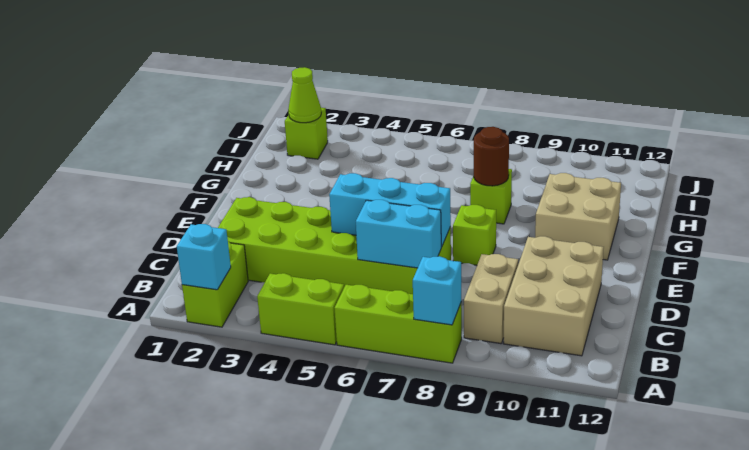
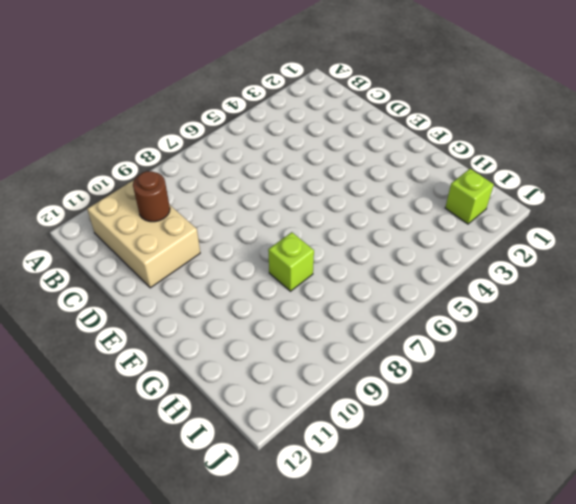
brown round brick C10 level 2 -> brown round brick G8 level 2
none -> lime brick A2:B2 level 1
none -> lime brick A4:A5 level 1
none -> lime brick A6:A8 level 1

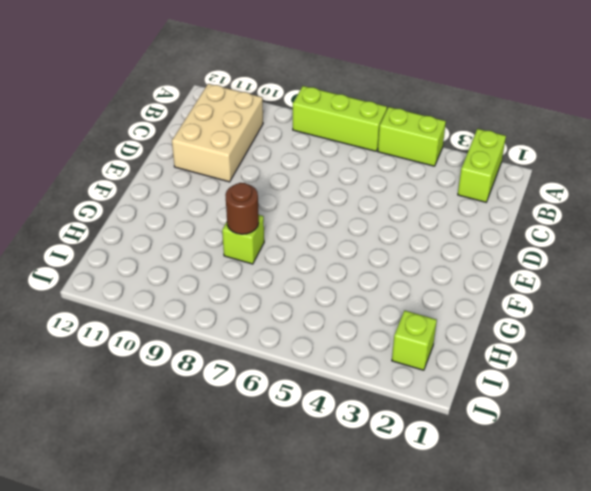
none -> tan brick B9:C9 level 1
none -> lime brick C2:D7 level 1
none -> lime brick E8 level 1

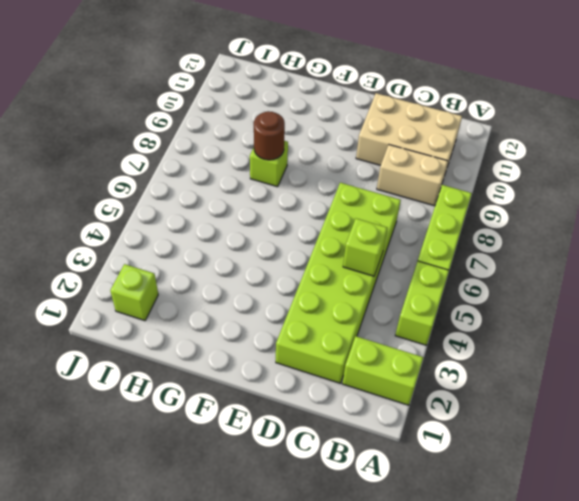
lime brick C5 level 2 -> lime brick E8 level 1
none -> tan brick F10:G11 level 1
none -> cyan brick A2 level 2
none -> cyan brick A8 level 2

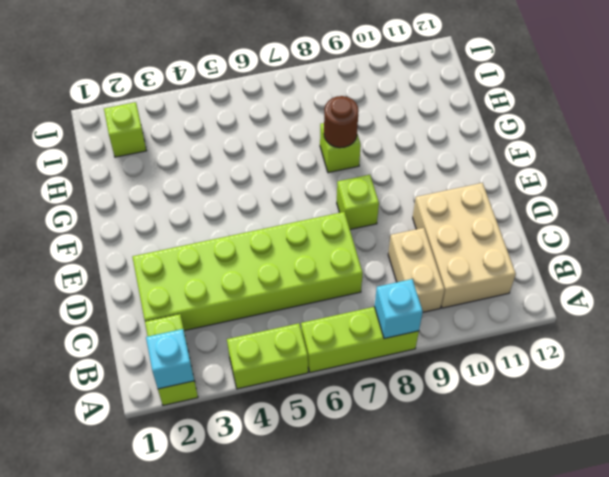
none -> tan brick F10:G11 level 1
none -> cyan brick C6:C7 level 2
none -> cyan brick D5:D7 level 2

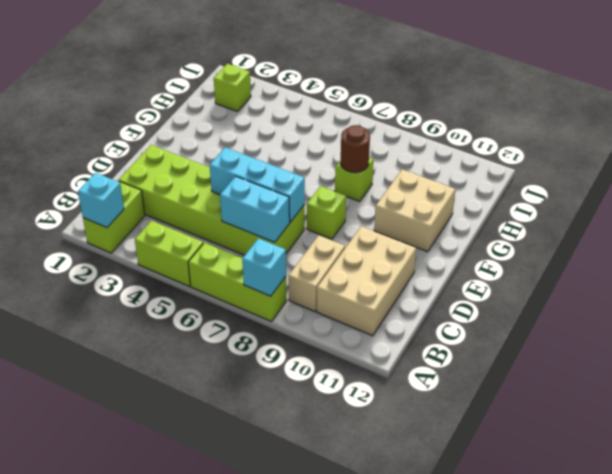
none -> lime cone I2 level 2

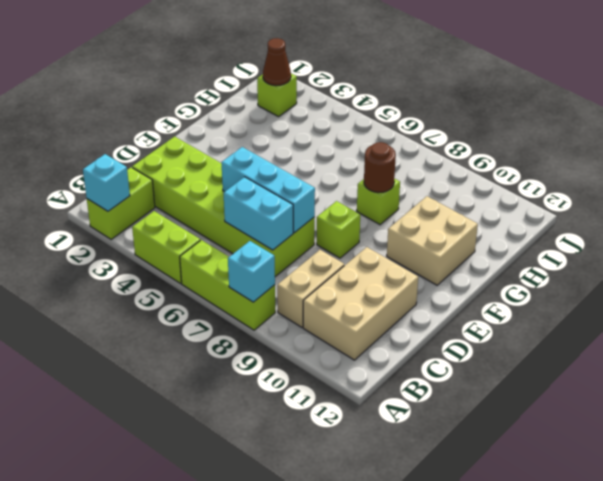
brown cone I2 level 2 -> lime cone I2 level 2

